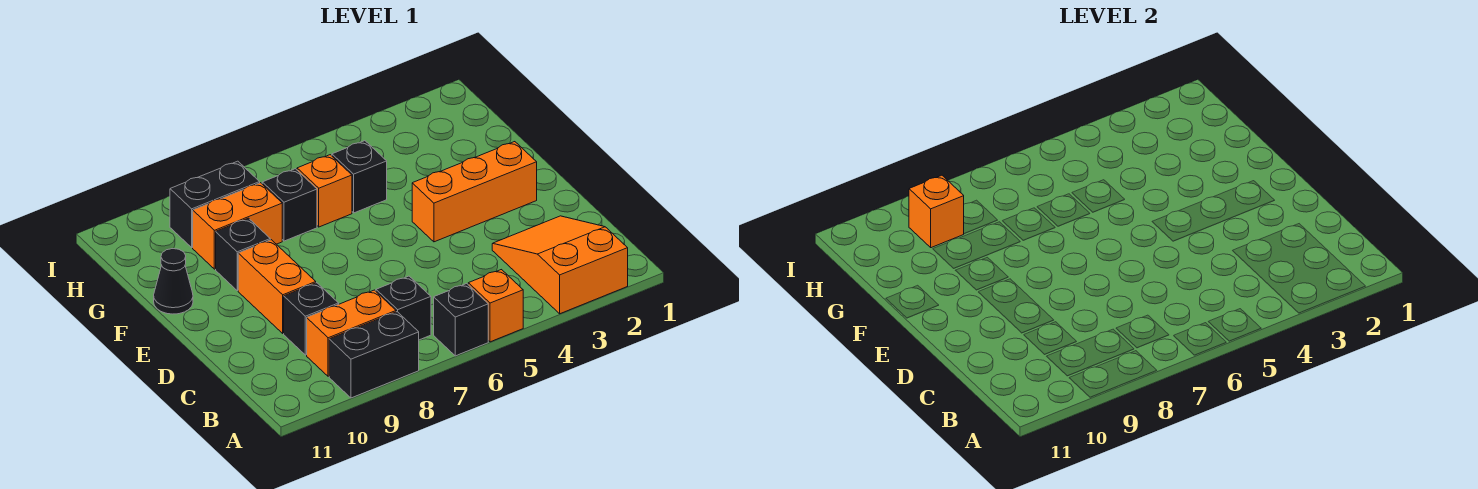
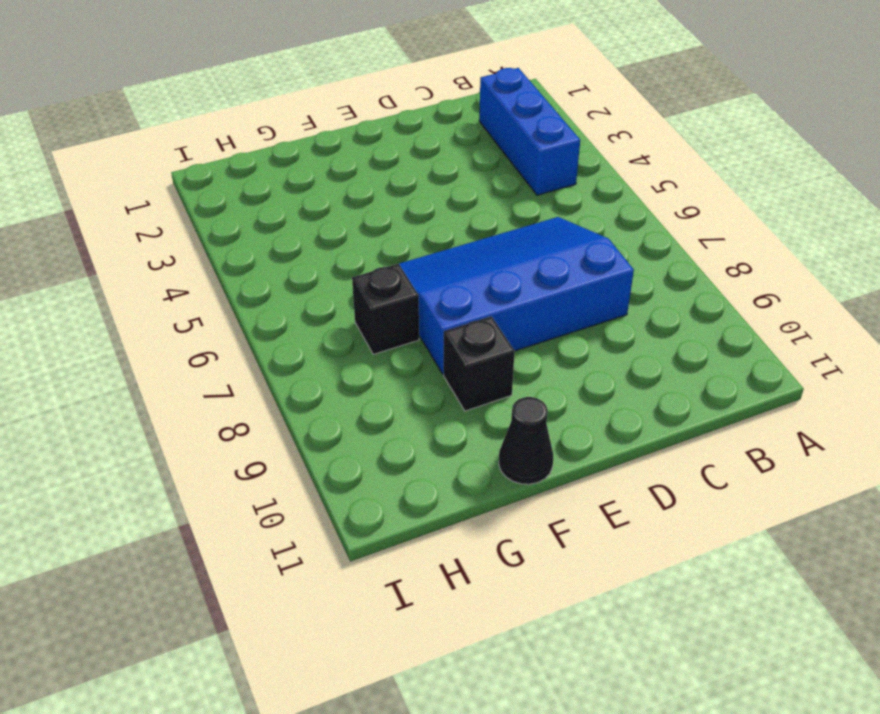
blue brick B2:B4 level 1 -> orange slope A2:C3 level 1 top A
blue slope C6:F8 level 1 top 8 -> none
none -> orange brick A5 level 1
none -> black brick A6 level 1
none -> black brick A8:A9 level 1

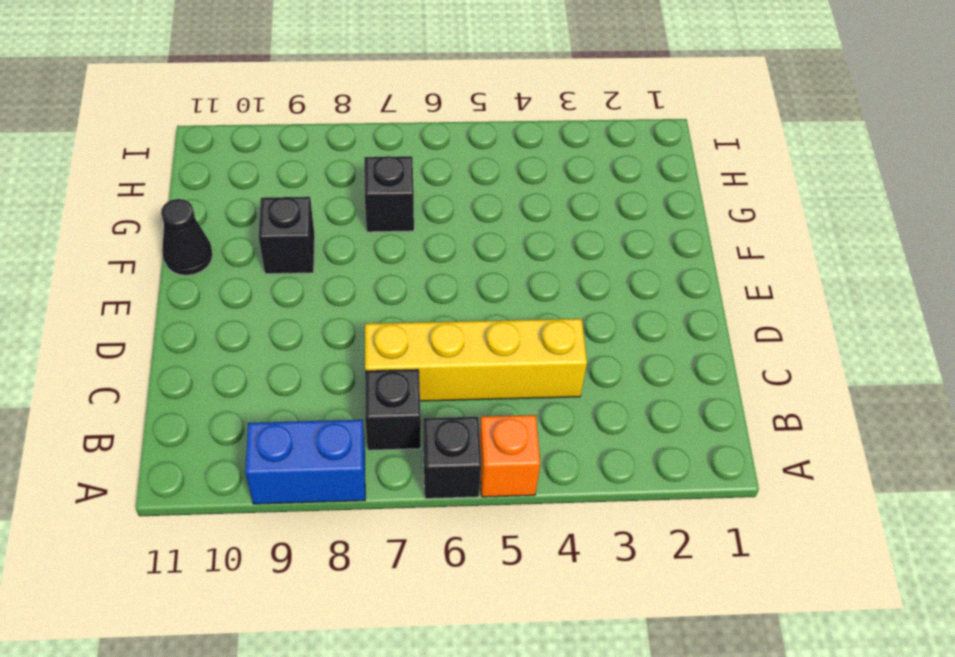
blue brick A8:A9 level 1 -> black brick A8:A9 level 1
yellow brick C4:C7 level 1 -> none
none -> orange slope A2:C3 level 1 top A
none -> orange brick B8:B9 level 1
none -> black brick C9 level 1

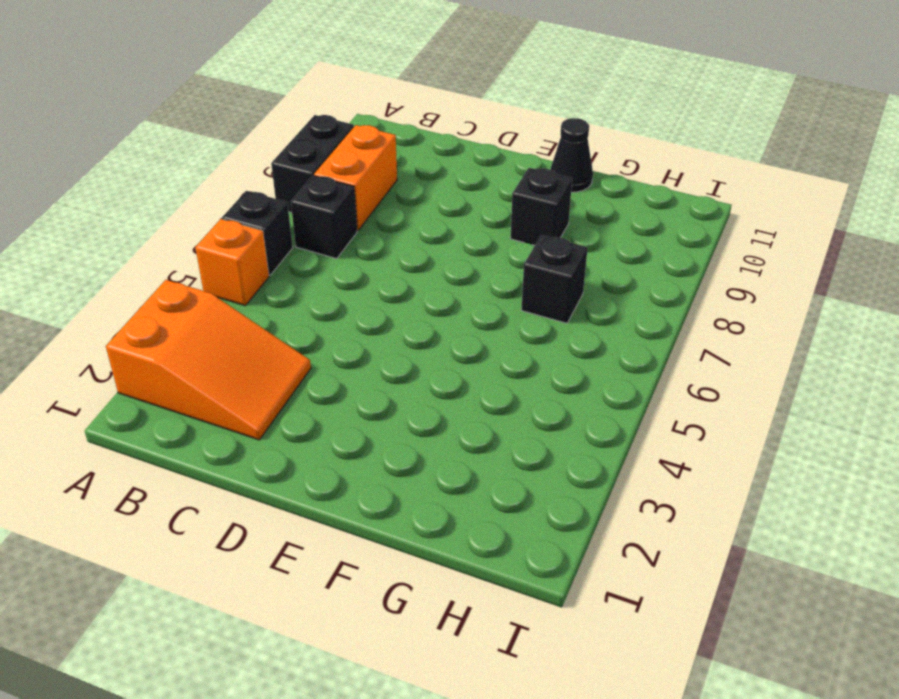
none -> black brick C9 level 1
none -> orange brick D9:E9 level 1
none -> orange brick E2:E4 level 1

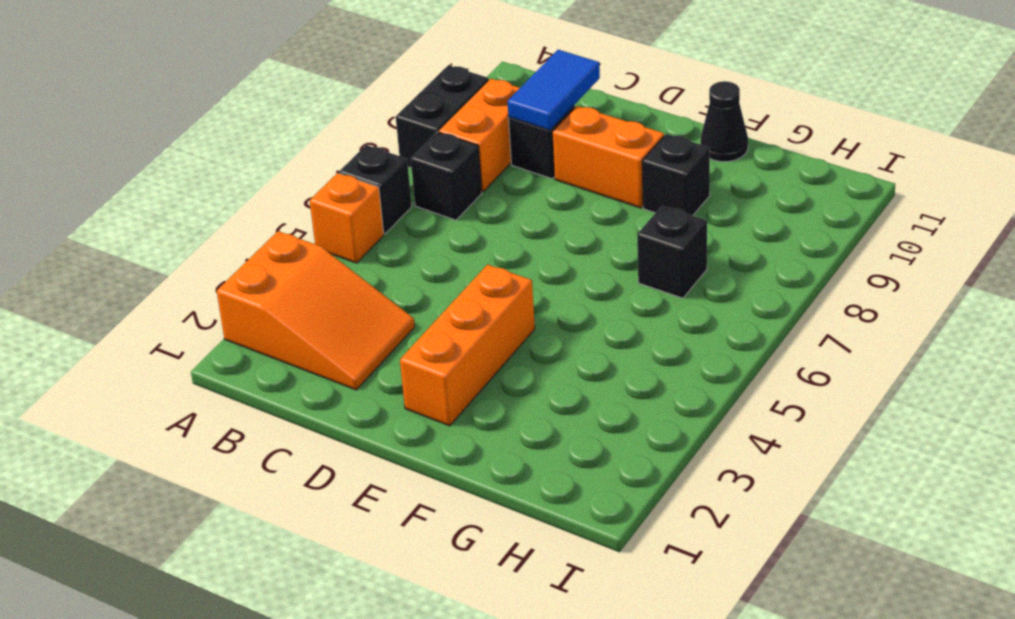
blue tile C9:C10 level 2 -> none
none -> black brick G5 level 1
none -> orange brick G6 level 1
none -> orange brick G8:G9 level 1

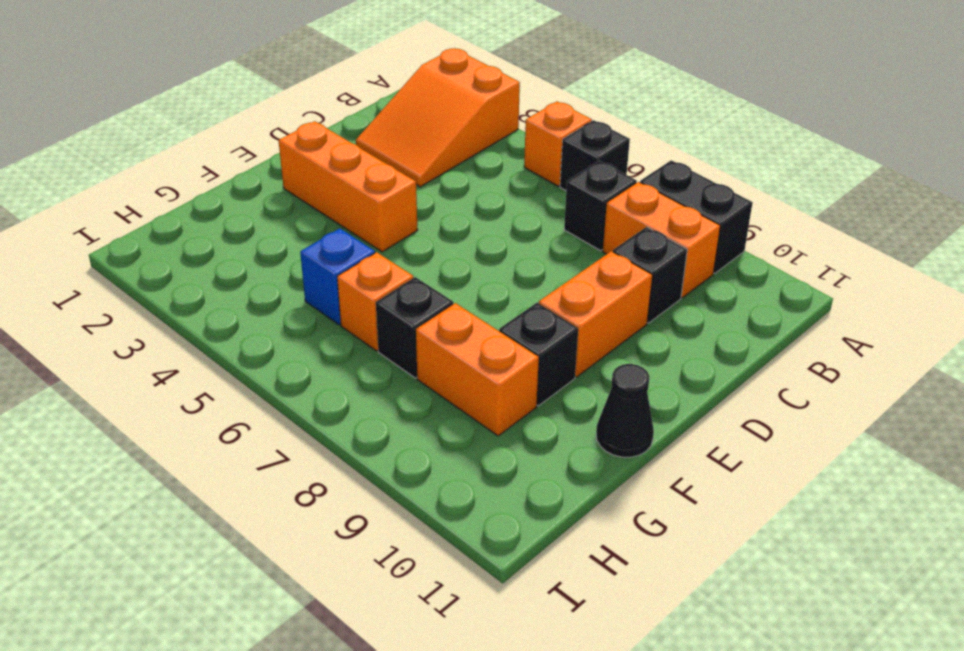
blue brick G5 level 1 -> black brick G5 level 1
none -> black brick H8:H9 level 1
none -> orange brick H9 level 2

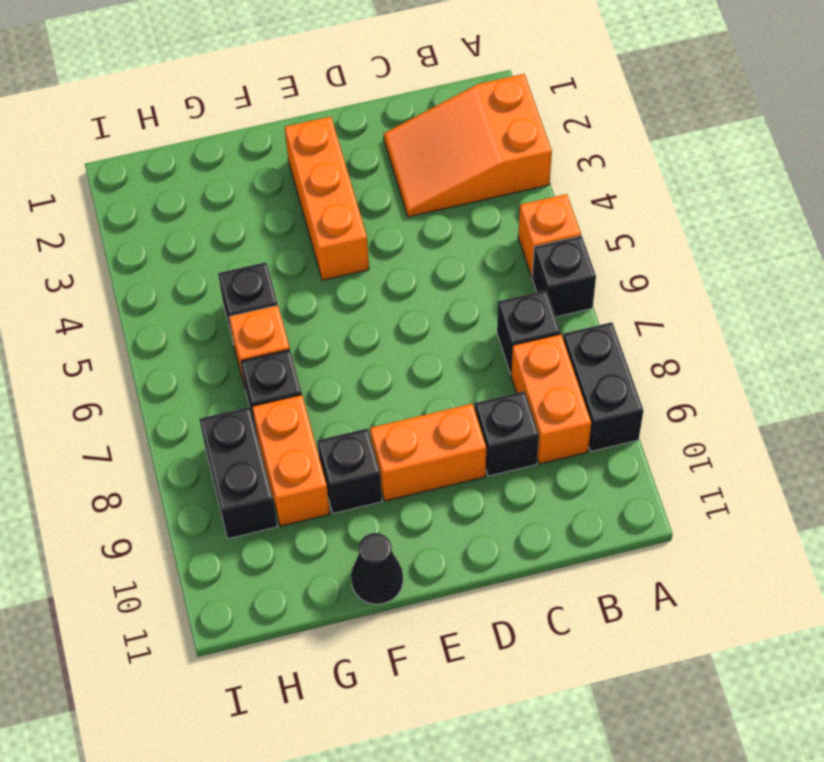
none -> orange brick H9 level 2

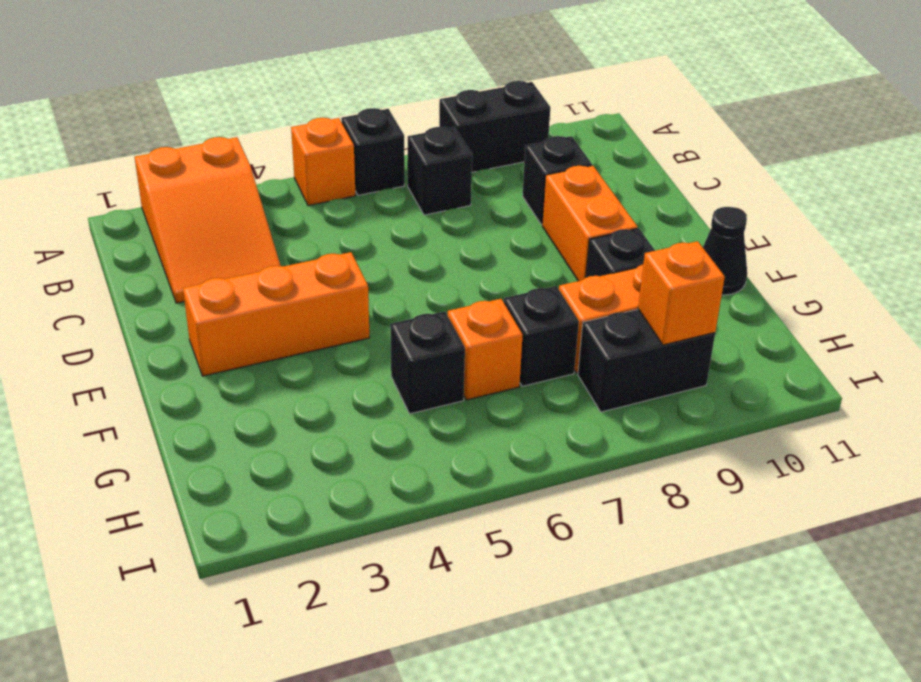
none -> orange brick B8:B9 level 1

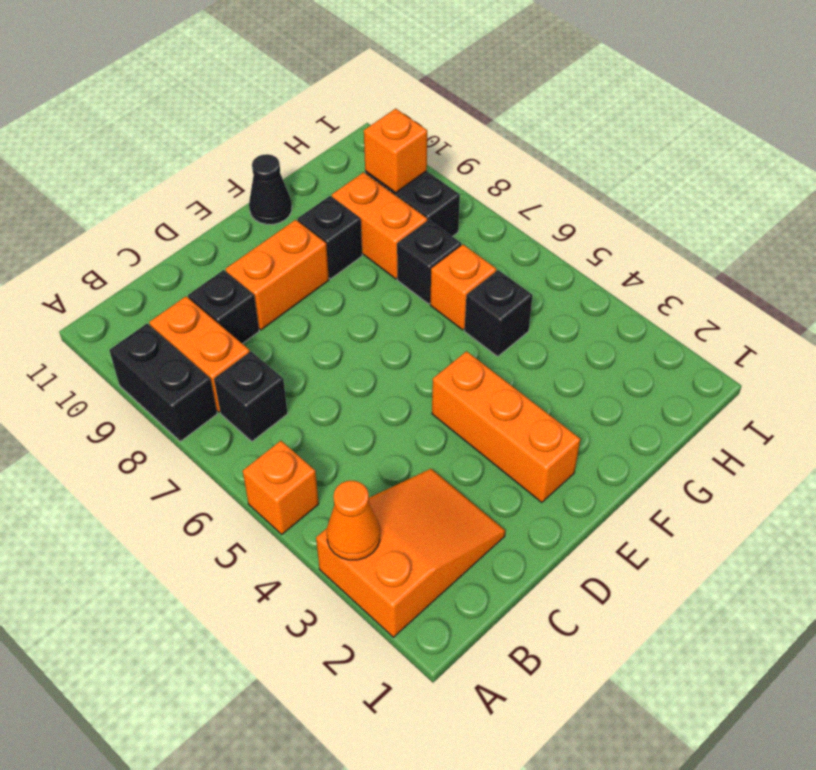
orange cone A3 level 2 -> none
none -> black brick A6 level 1

